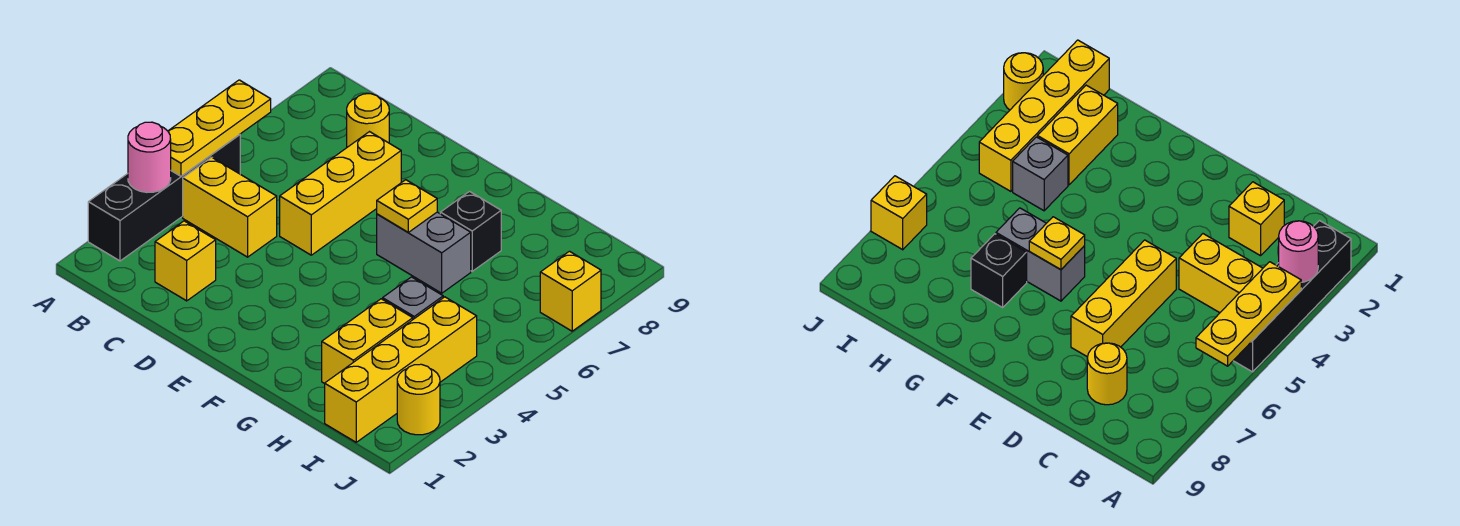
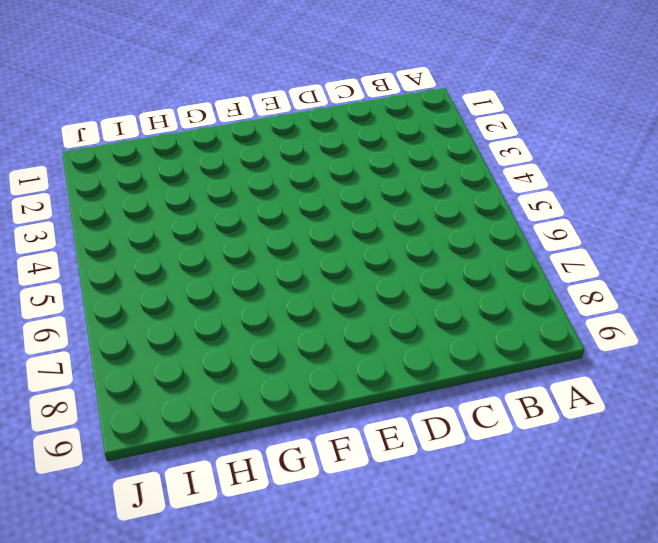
none -> black brick A2:A5 level 1
none -> yellow brick B4:C4 level 1
none -> yellow brick C2 level 1

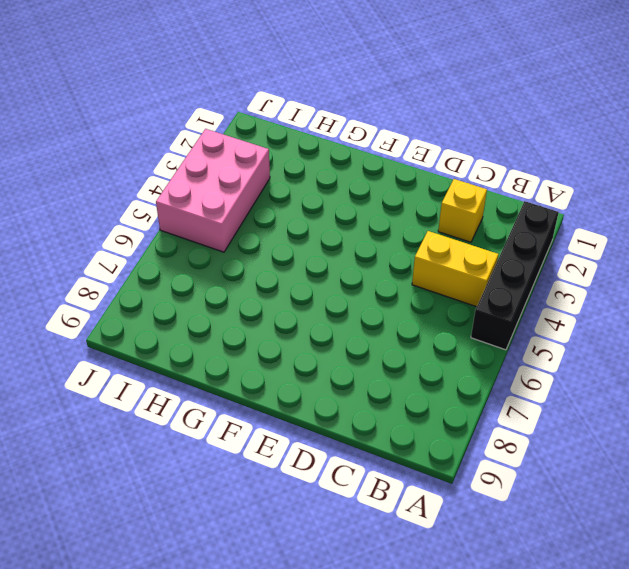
pink brick I3:J5 level 1 -> yellow brick I1:I4 level 1
none -> yellow round brick C8 level 1
none -> yellow brick D5:D7 level 1
none -> grey brick F6:G6 level 1

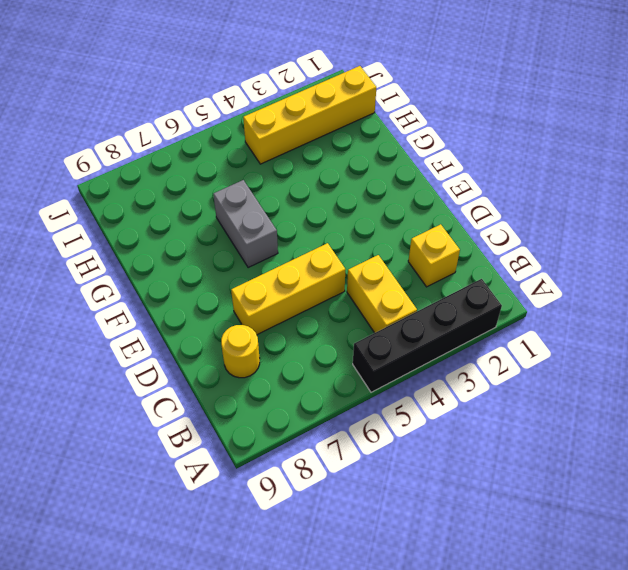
none -> black brick G7 level 1
none -> yellow brick H2:H3 level 1
none -> grey brick H4 level 1

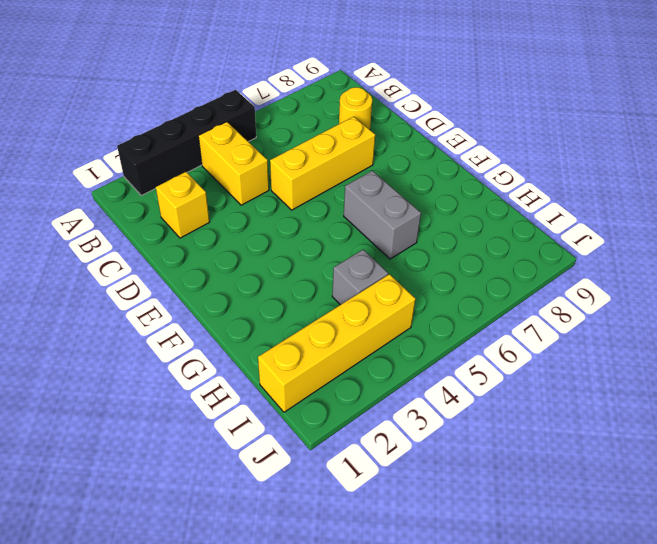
none -> black brick G7 level 1
none -> yellow brick H2:H3 level 1
none -> yellow round brick J2 level 1

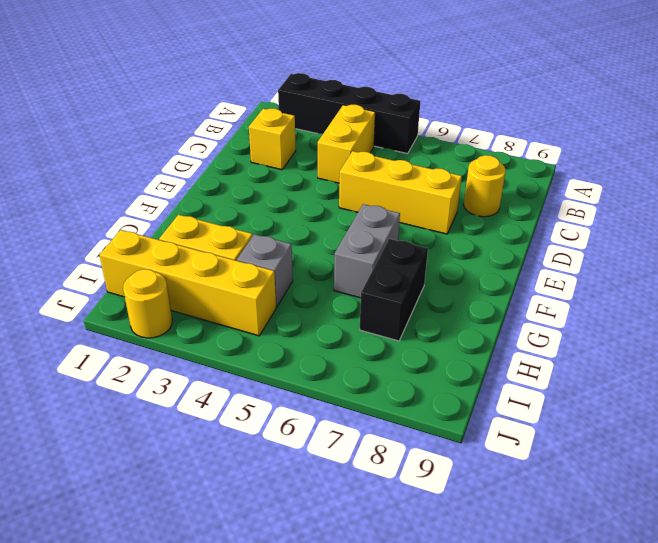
black brick G7:H7 level 1 -> black brick G7 level 1
none -> yellow brick J7 level 1
none -> pink round brick A3 level 2
none -> yellow plate A4:A6 level 2

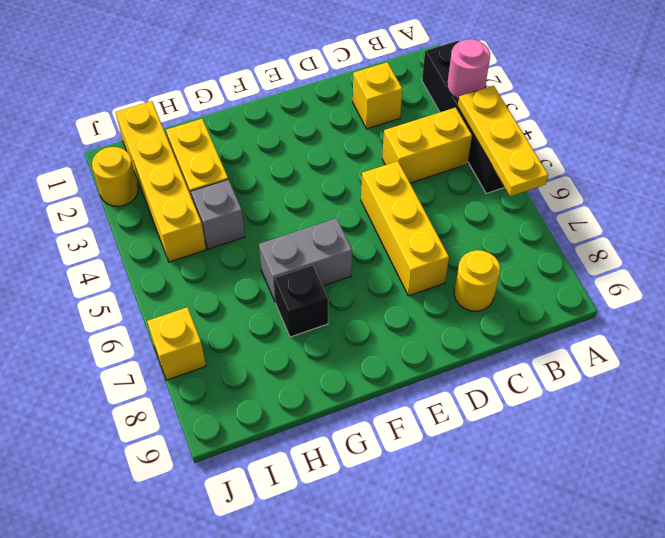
none -> yellow plate F6 level 2

